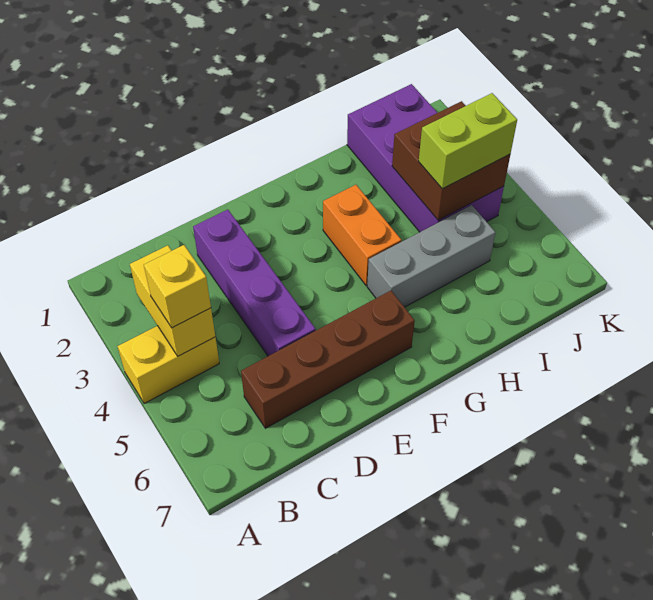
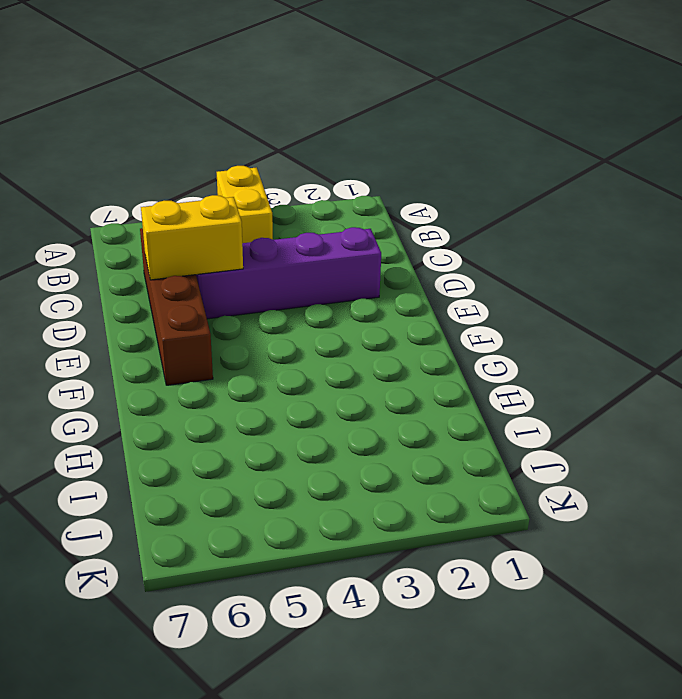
yellow brick D5:D6 level 2 -> yellow brick B3:B4 level 2
none -> orange brick G3:G4 level 1
none -> grey brick G5:I5 level 1

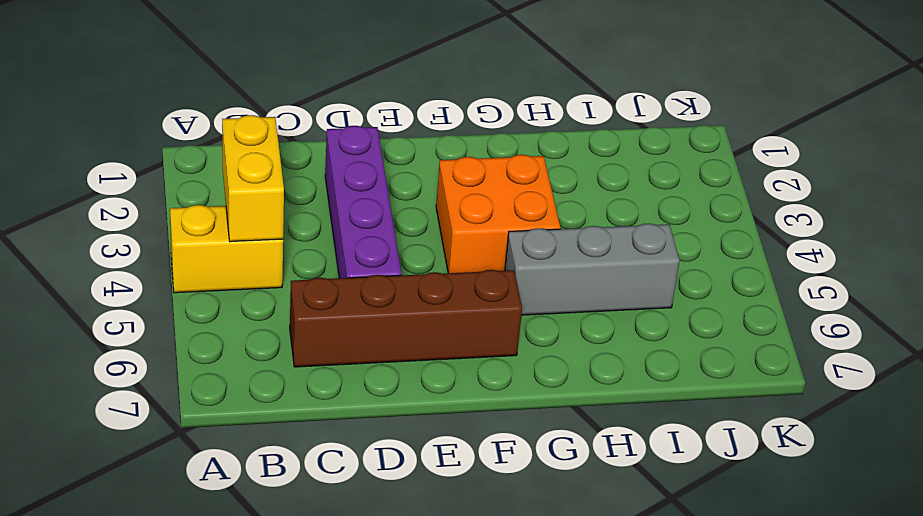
orange brick F3:G4 level 1 -> orange brick G3:G4 level 1
none -> purple brick I1:J4 level 1
none -> brown brick I3:J4 level 2

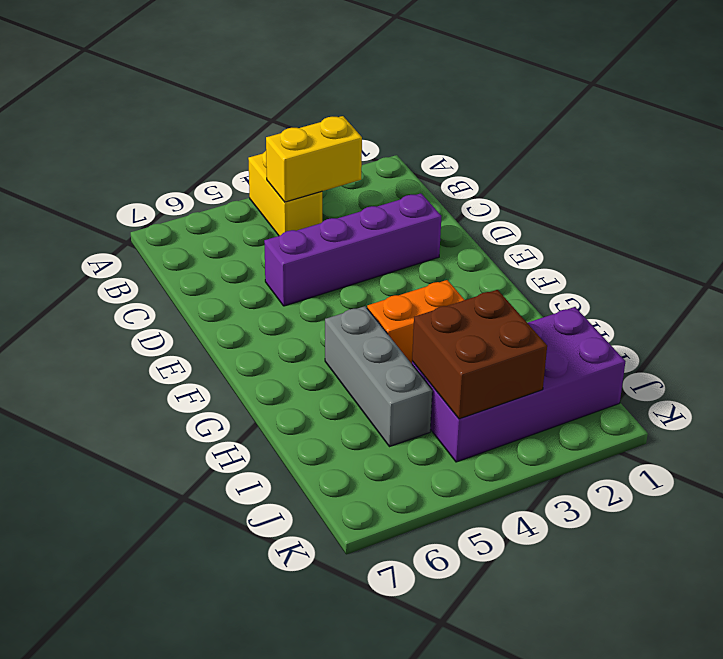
none -> brown brick C6:F6 level 1
none -> yellow brick B4 level 3

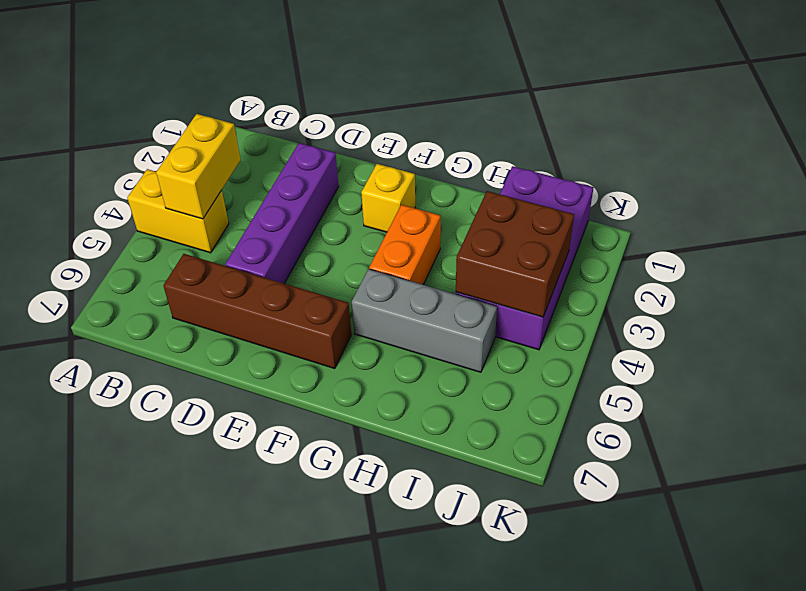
yellow brick F2 level 1 -> yellow brick B4 level 3
none -> lime brick I4:J4 level 3

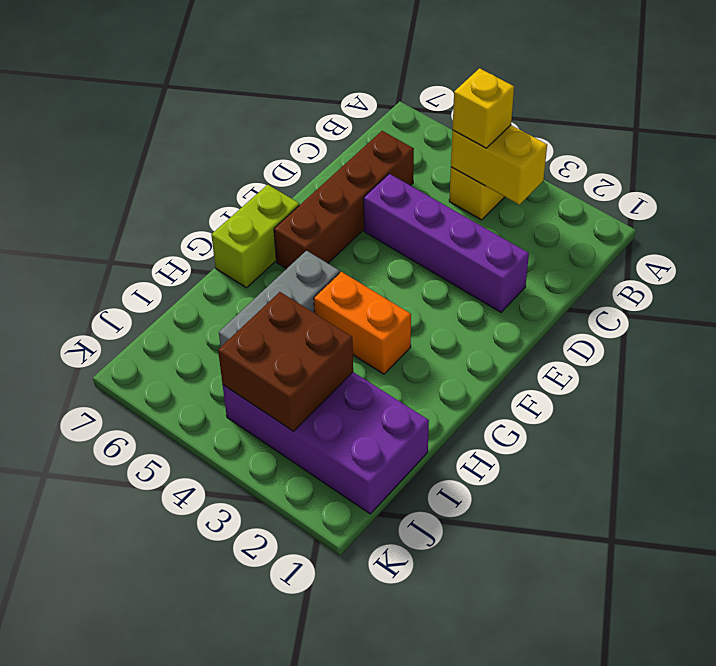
lime brick F7:G7 level 1 -> lime brick I4:J4 level 3

